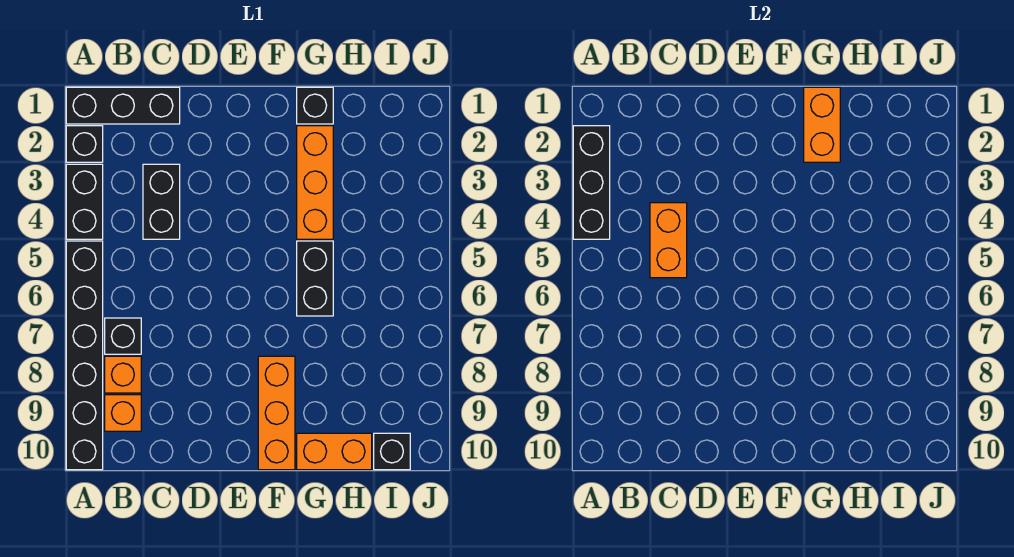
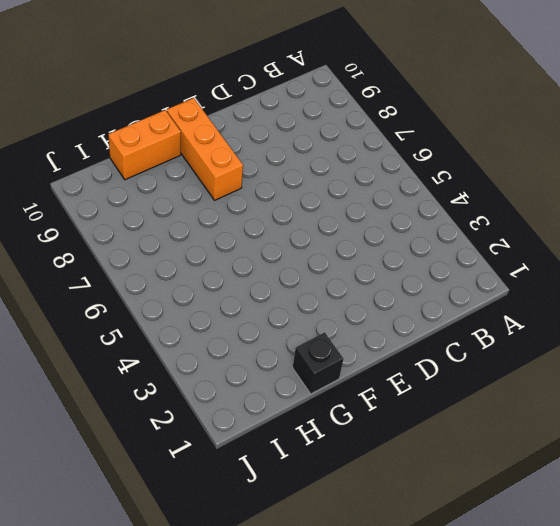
none -> black brick A1:C1 level 1
none -> black brick A2 level 1
none -> black brick A3:A4 level 1

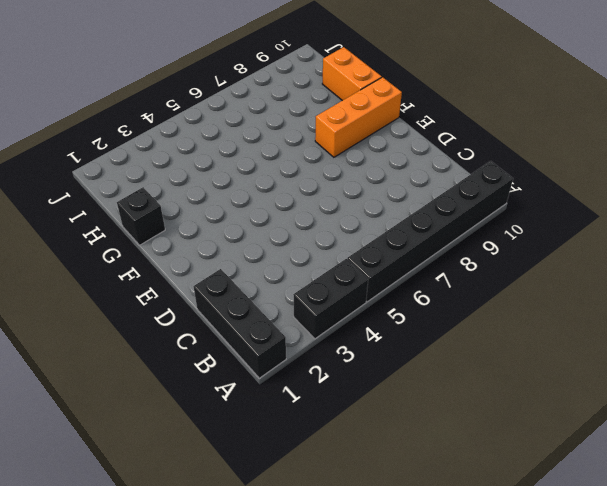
none -> black brick A2 level 1
none -> black brick B7 level 1
none -> orange brick B8 level 1

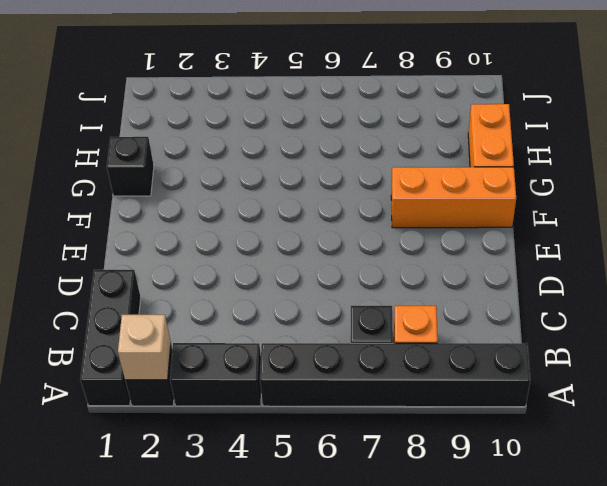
tan brick A2 level 2 -> black brick A2:A4 level 2
none -> orange brick B9 level 1
none -> black brick C3:C4 level 1
none -> orange brick G2:G4 level 1

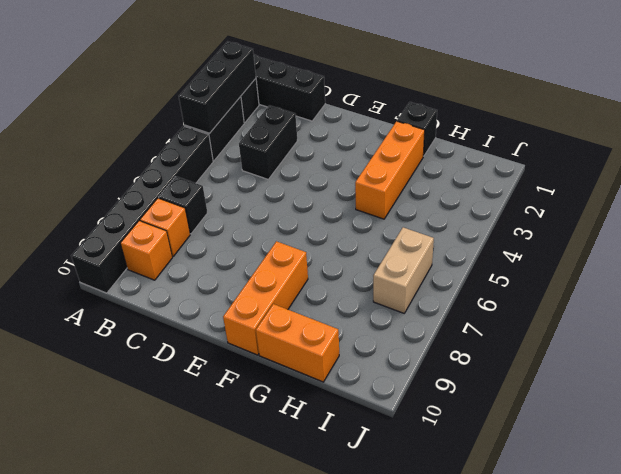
tan brick I6:I7 level 1 -> none
none -> black brick G5:G6 level 1
none -> black brick I10 level 1
none -> orange brick C4:C5 level 2

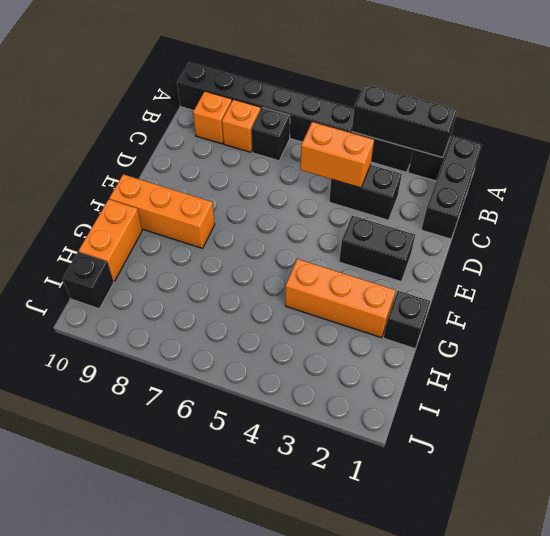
black brick E2:E3 level 1 -> black brick G5:G6 level 1
none -> orange brick G1:G2 level 2

